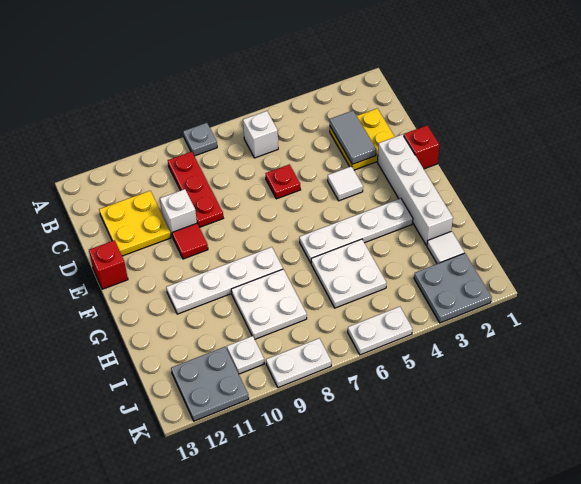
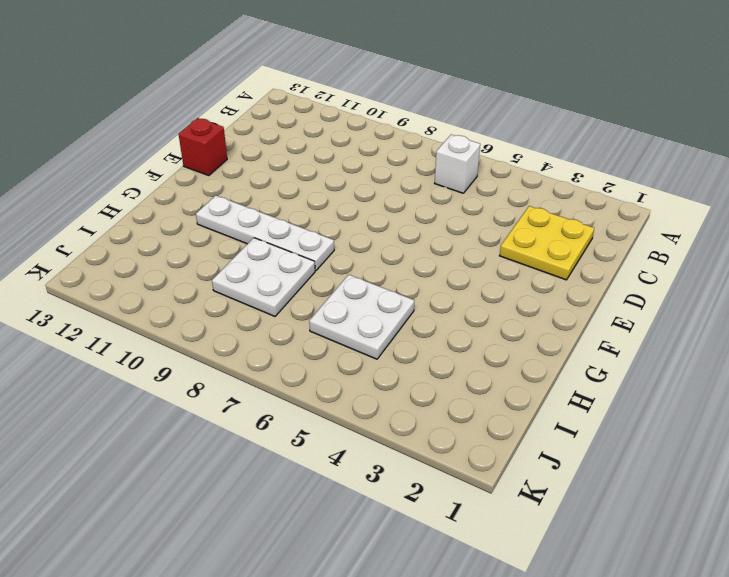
none -> grey plate A8 level 1
none -> red plate B9:D9 level 1
none -> yellow plate C11:D12 level 1

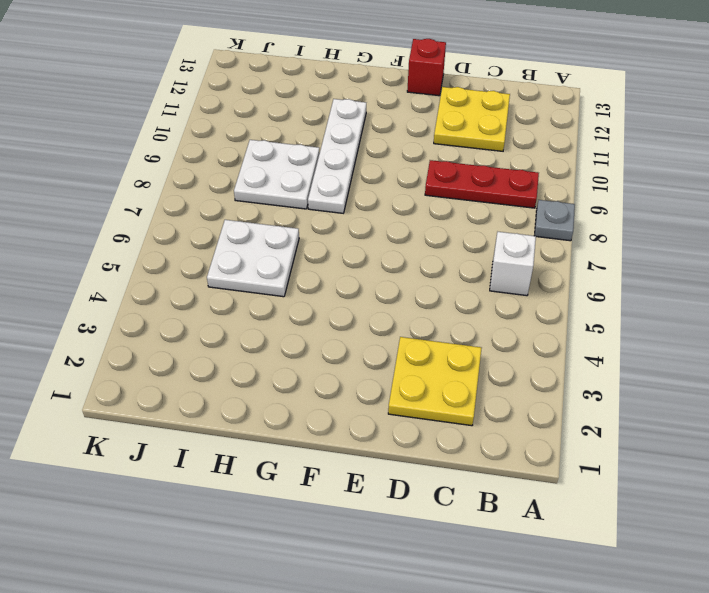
none -> red plate D6 level 1
none -> white brick D10 level 1
none -> red brick E1 level 1

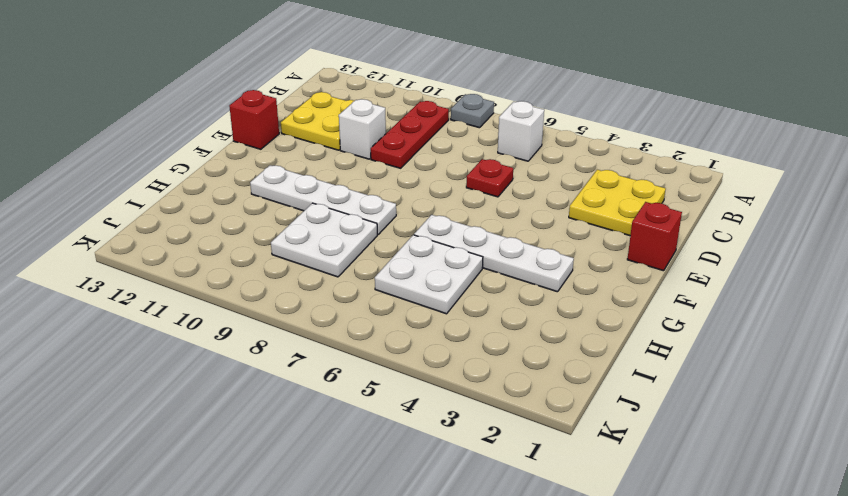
none -> white brick E2:H2 level 1
none -> white tile E4 level 1
none -> red tile E10 level 1

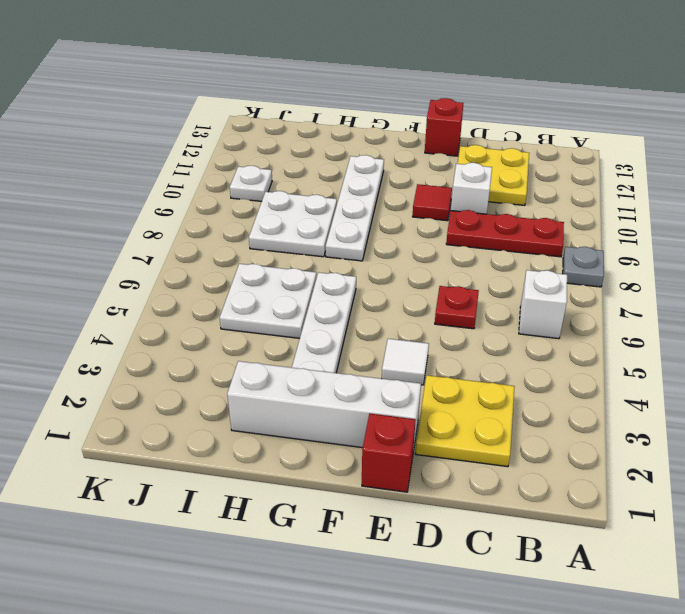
none -> white tile I2 level 1
none -> grey plate J2:K3 level 1
none -> grey plate J11:K12 level 1

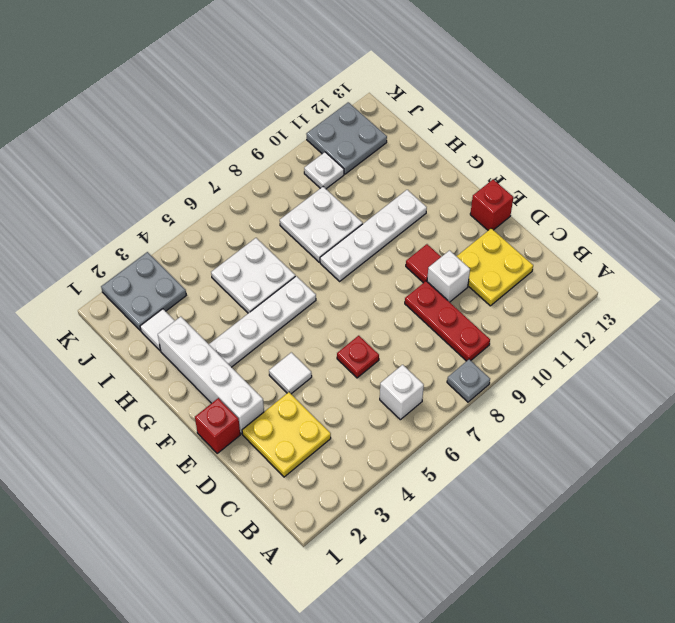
none -> white plate K5:K6 level 1
none -> white plate K8:K9 level 1
none -> grey tile C3:D3 level 2

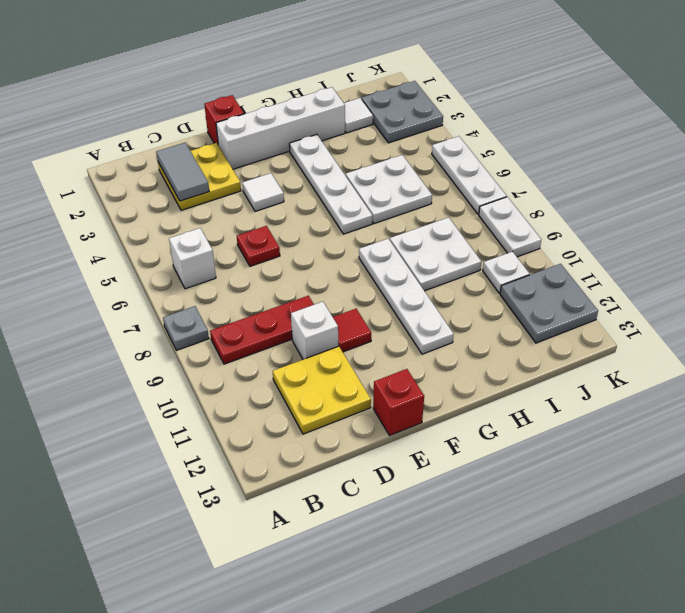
grey tile C2:C3 level 2 -> grey tile C3:D3 level 2
white plate K5:K7 level 1 -> white plate K5:K6 level 1

